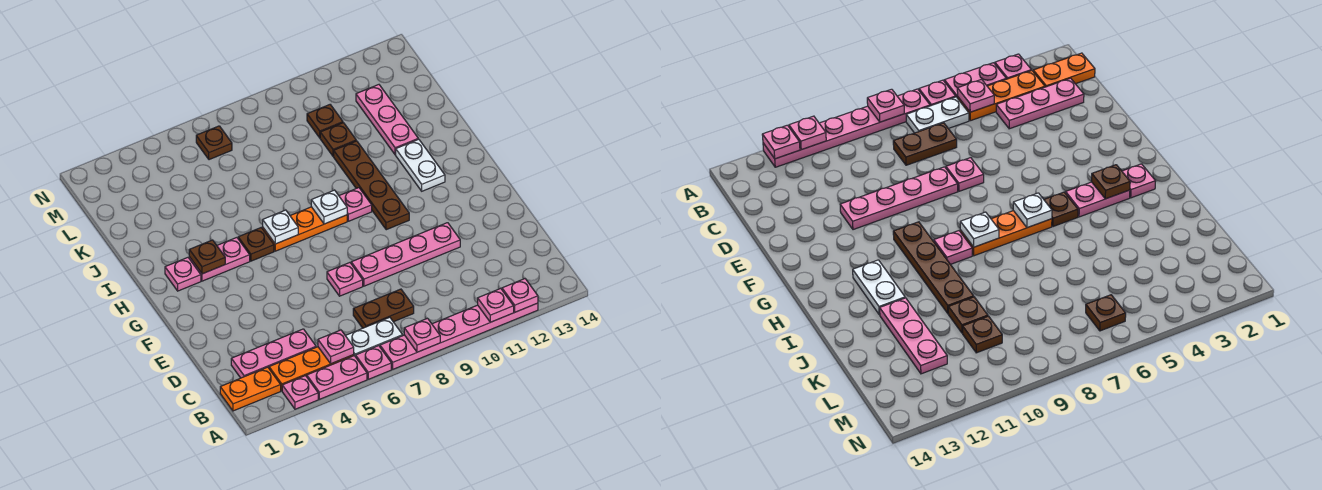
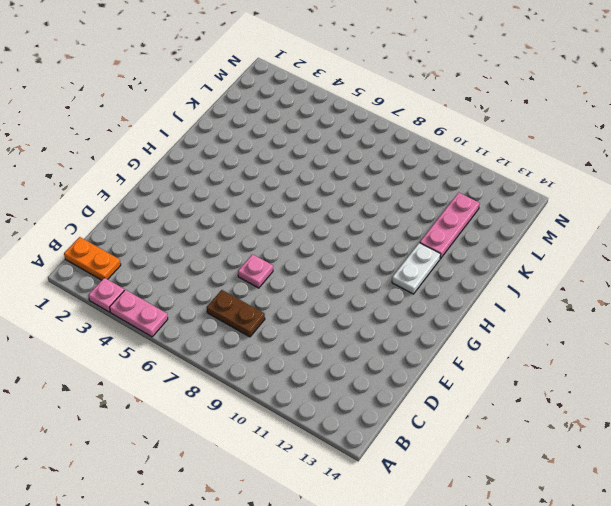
none -> pink plate A6 level 1
none -> pink plate A7:A12 level 1
none -> orange plate B3:B5 level 1

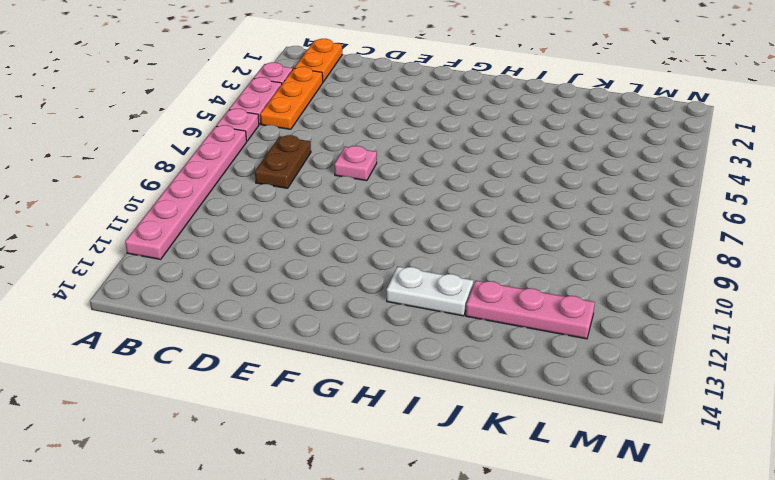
none -> white plate B6:B7 level 1
none -> pink plate C2:C4 level 1
none -> pink plate E8:E11 level 1

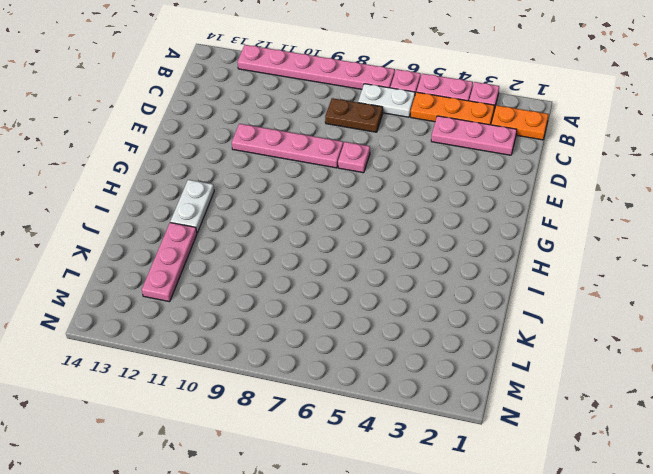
none -> brown plate G10:J10 level 1
none -> pink plate H2 level 1
none -> pink plate H3:H4 level 1

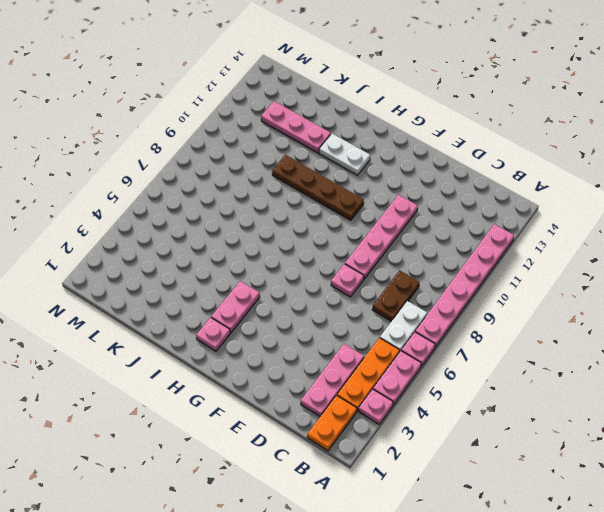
none -> brown plate H5 level 1
none -> orange plate H6:H8 level 1
none -> pink plate H9 level 1

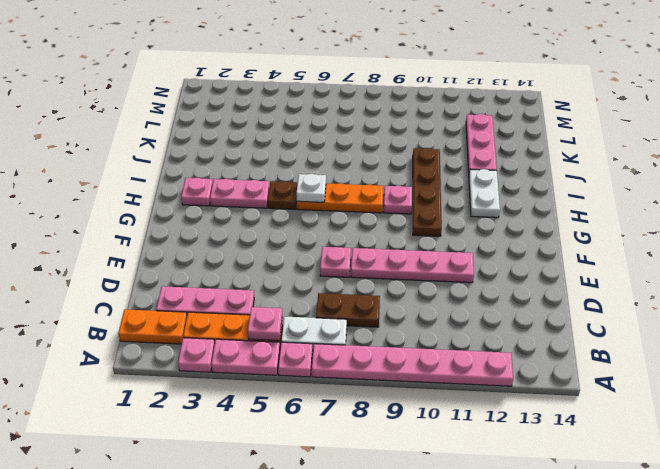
none -> brown plate K10 level 1
none -> brown plate L10 level 1
none -> brown plate M6 level 1

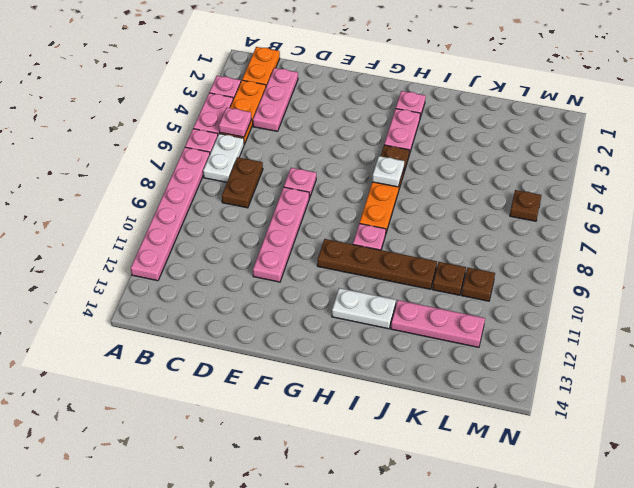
none -> pink plate A8 level 2
none -> pink plate A11 level 2
none -> pink plate A12 level 2

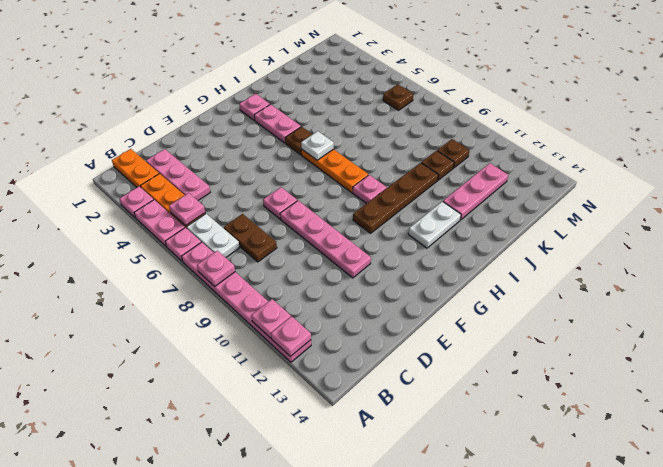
none -> brown plate H3 level 2
none -> white plate H8 level 2

